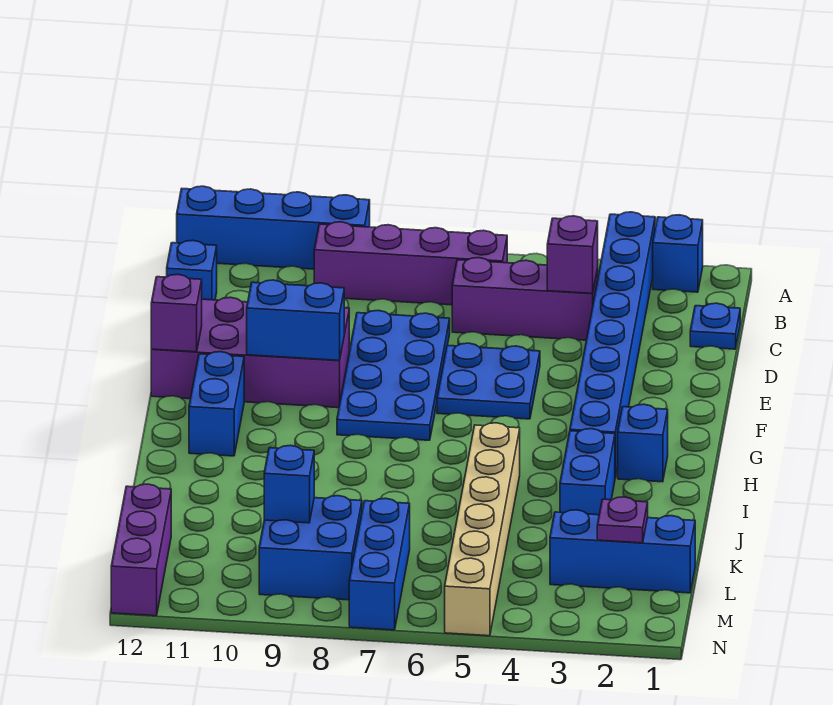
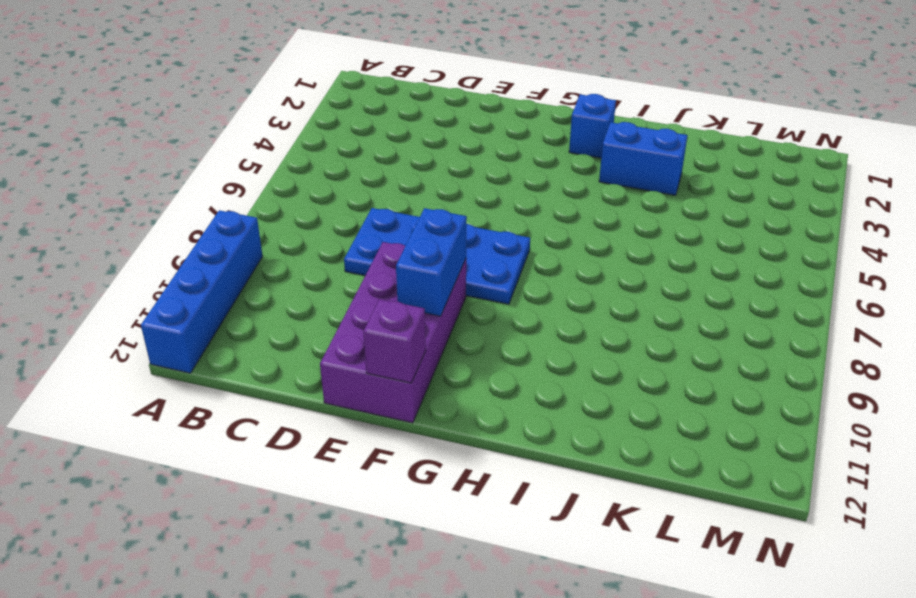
none -> blue brick A2 level 1
none -> blue brick A3:H3 level 1
none -> purple brick B6:B9 level 1

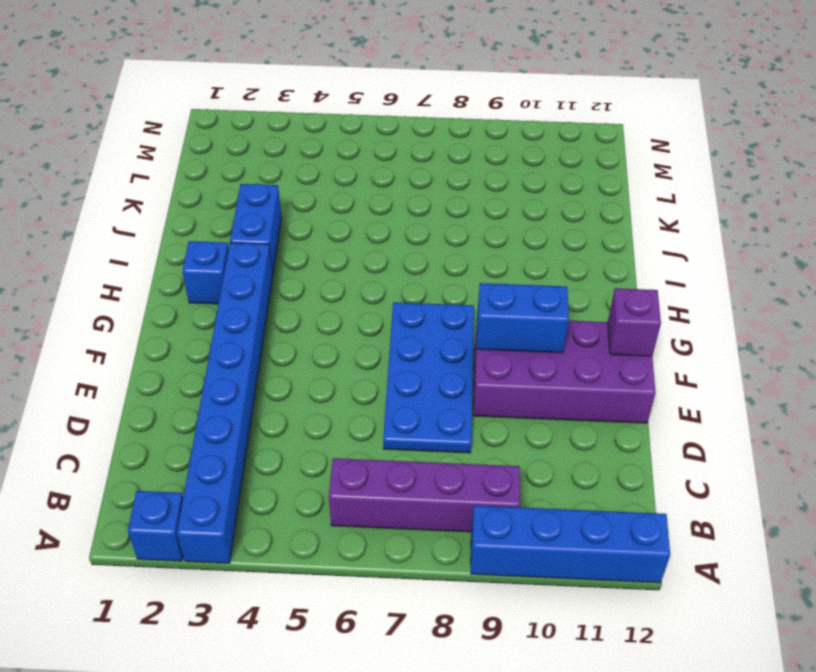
none -> blue plate C1 level 1
none -> purple brick C4:C6 level 1
none -> blue brick C12 level 1

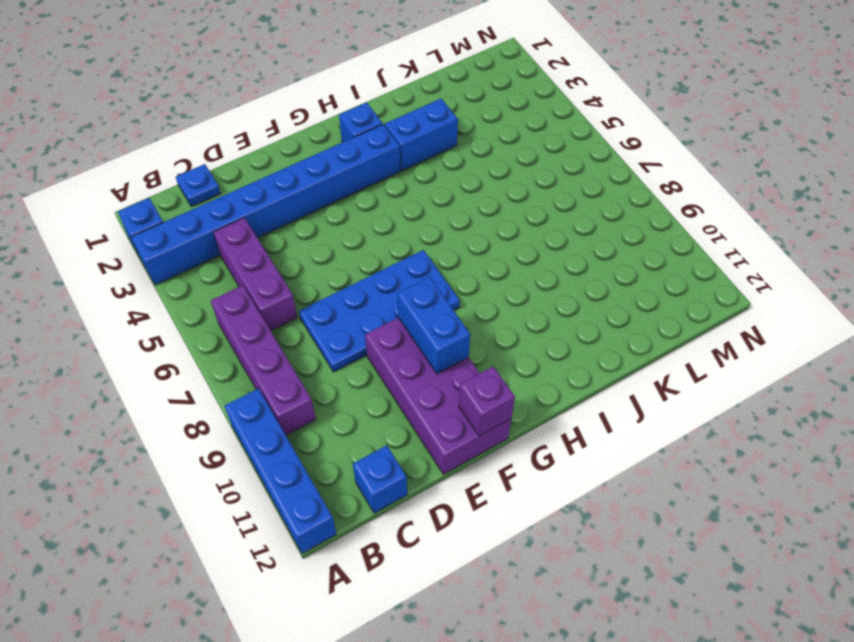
none -> blue plate E5:F6 level 1
none -> blue brick G11:H11 level 1
none -> tan brick I5:N5 level 1

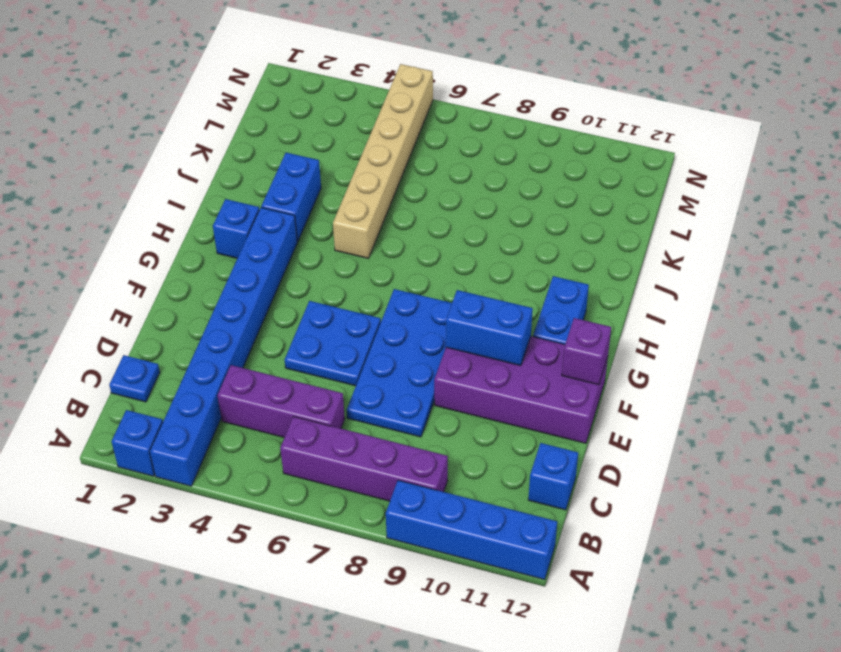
none -> blue brick L1:L3 level 1
none -> blue brick L7:N7 level 1
none -> blue brick L8:M9 level 1

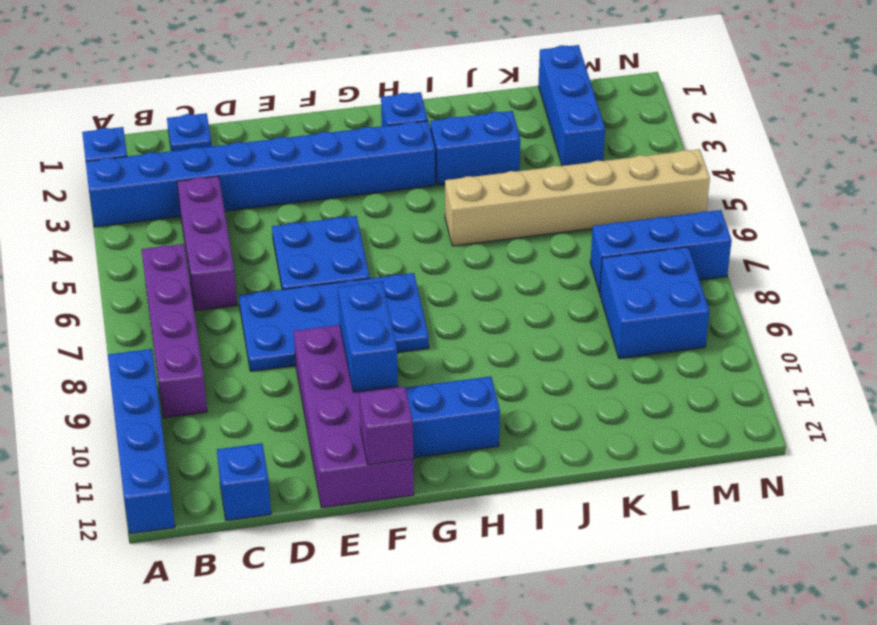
none -> purple brick L12:N12 level 1
none -> purple brick C4 level 2
none -> purple plate L2 level 2

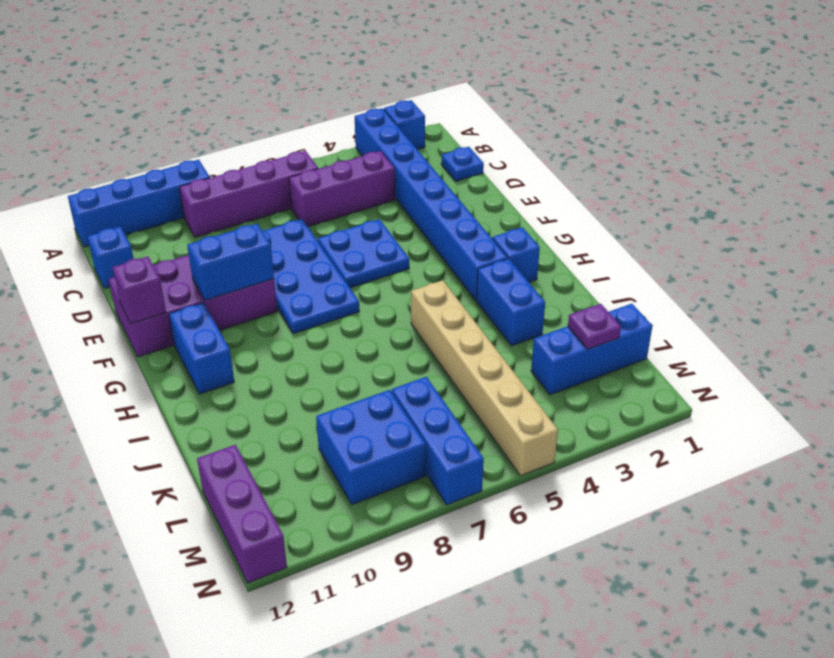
none -> purple brick C4 level 2
none -> blue brick L9 level 2

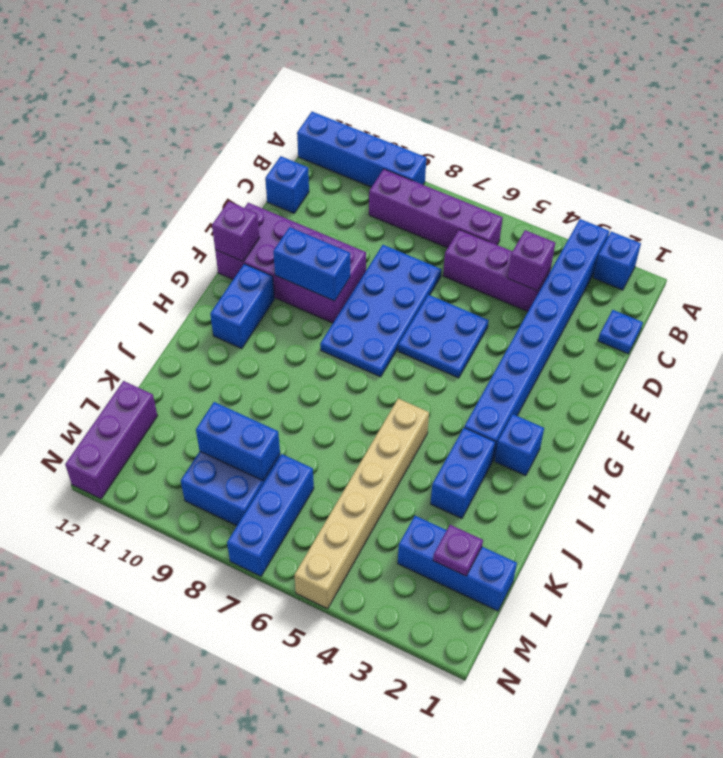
blue brick L8:L9 level 2 -> blue brick L9 level 2

